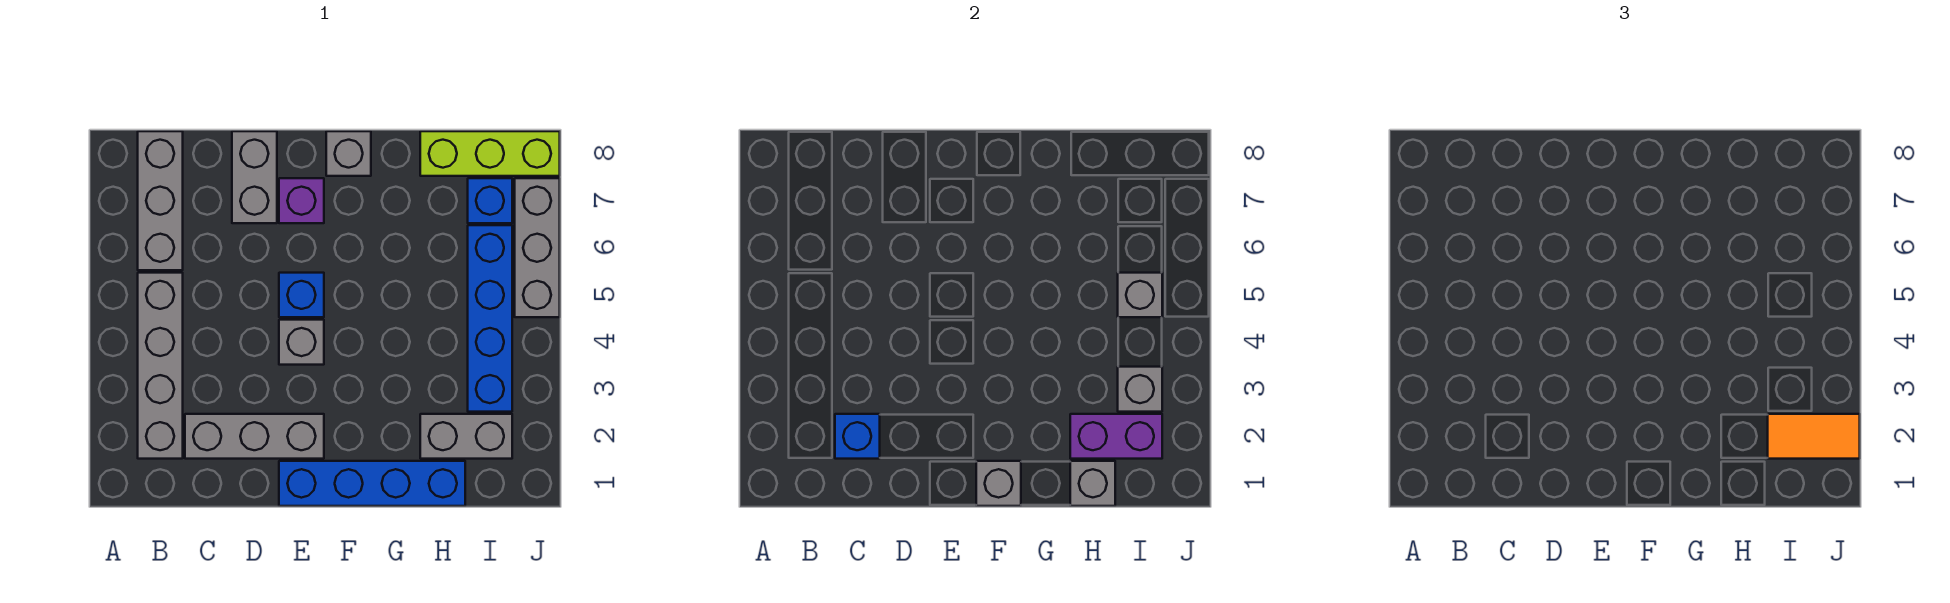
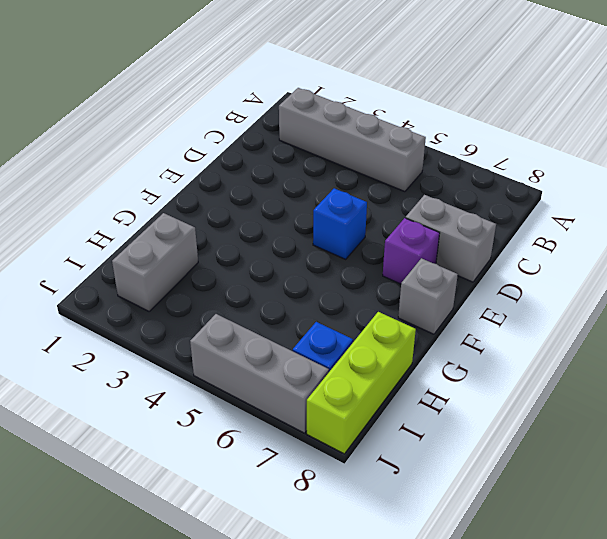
none -> grey brick B6:B8 level 1
none -> grey brick C2:E2 level 1
none -> blue brick E1:H1 level 1

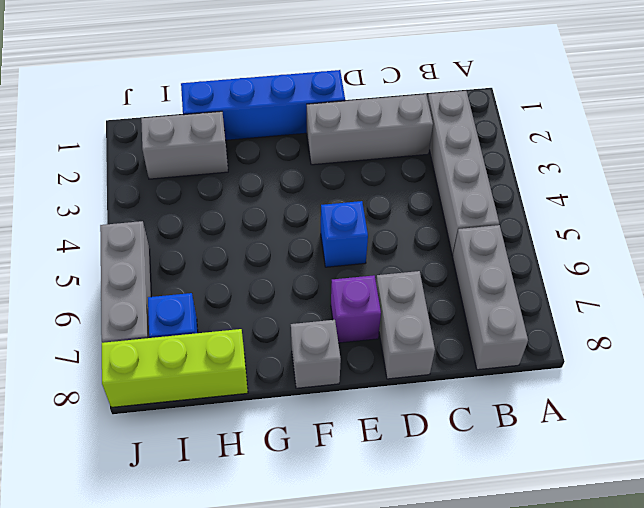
none -> grey brick E4 level 1
none -> blue brick I3:I6 level 1
none -> blue brick C2 level 2

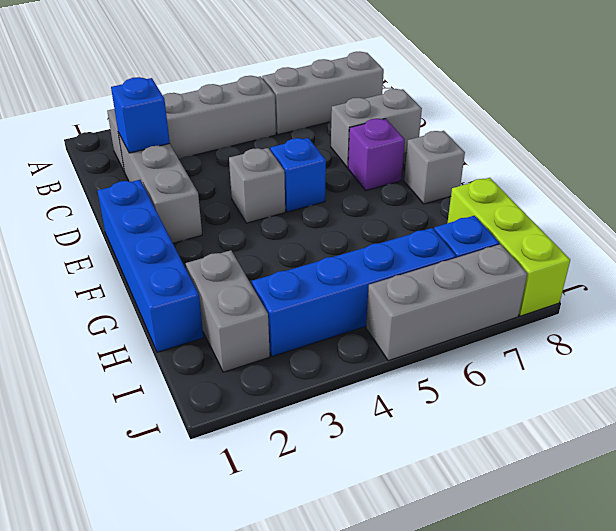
none -> grey brick F1 level 2
none -> grey brick H1 level 2
none -> purple brick H2:I2 level 2

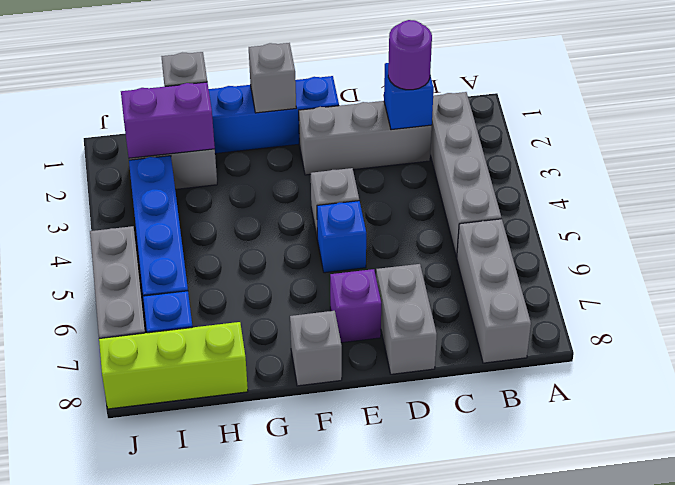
purple round brick C2 level 3 -> none
none -> grey brick I3 level 2
none -> grey brick I5 level 2
none -> orange tile I2:J2 level 3

